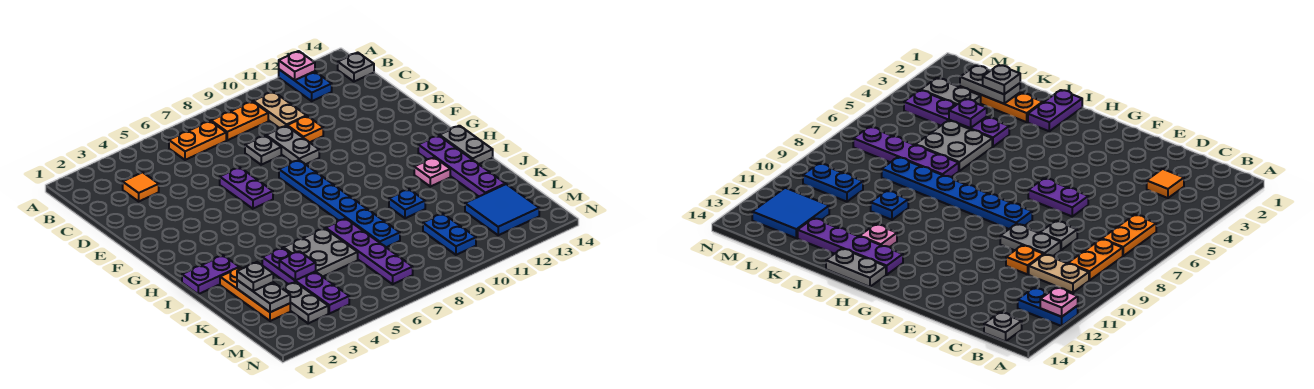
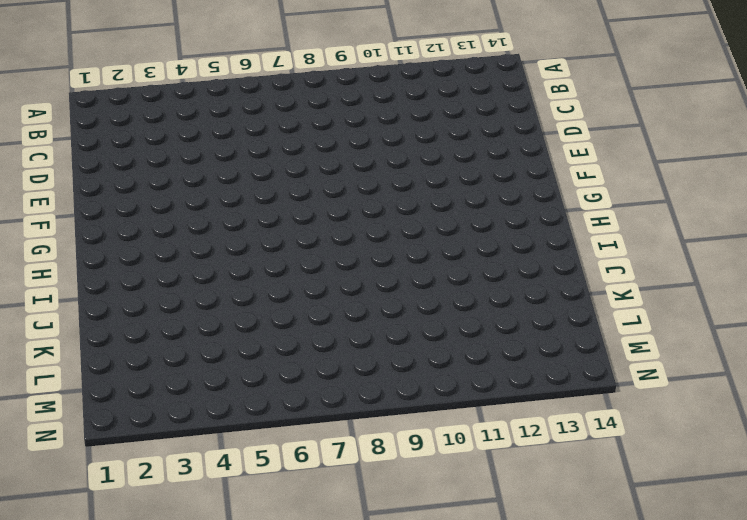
none -> blue plate A12:B12 level 1
none -> orange plate B6:B7 level 1
none -> orange plate B8:B9 level 1

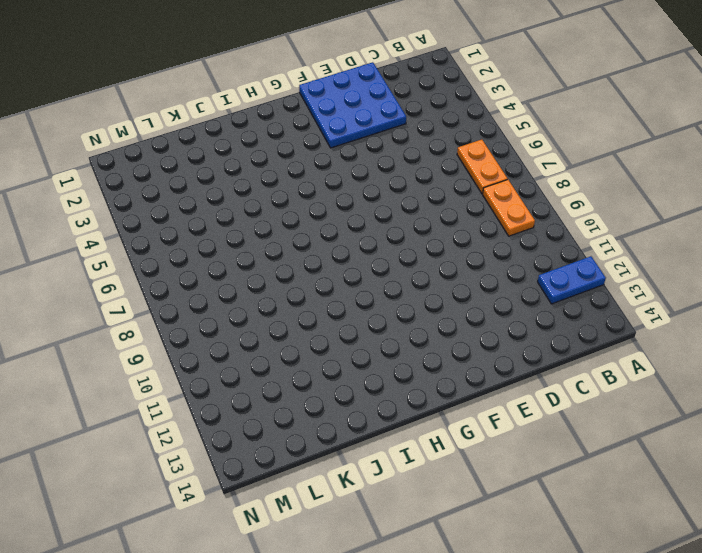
blue plate D1:F3 level 1 -> none
none -> tan plate B10:C10 level 1
none -> grey plate B14 level 1
none -> orange tile C3 level 1

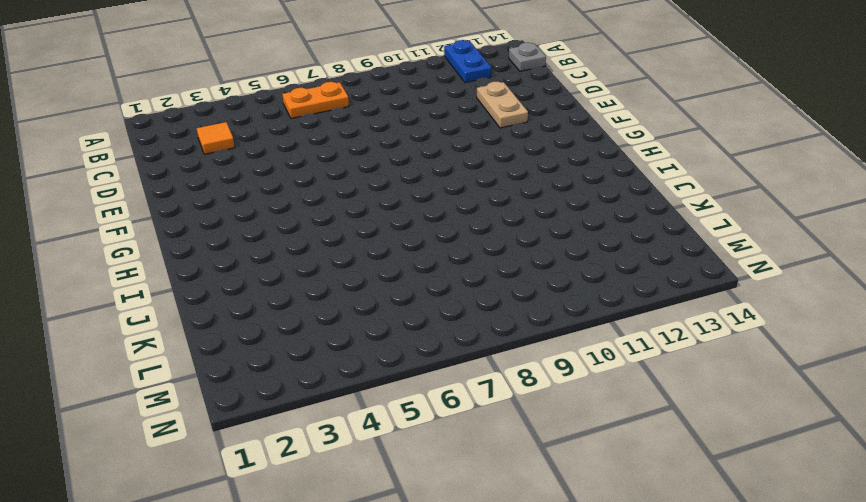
tan plate D12:E12 level 1 -> tan plate B10:C10 level 1
none -> orange plate B8:B9 level 1
none -> grey plate D8 level 1
none -> grey plate D9:E9 level 1

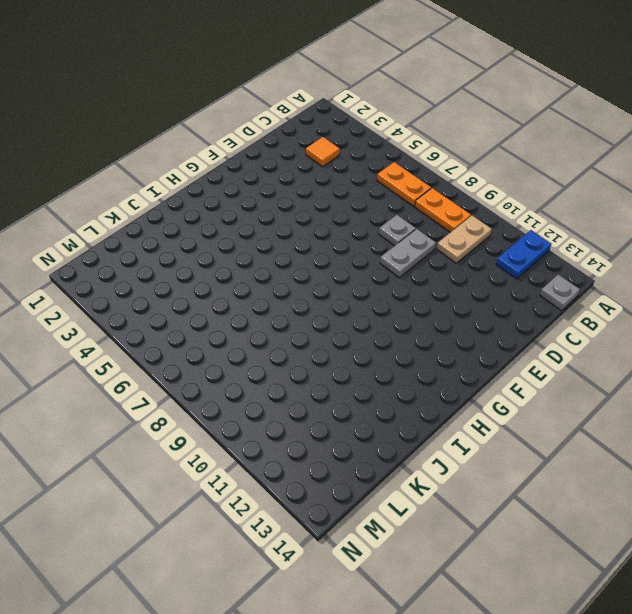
none -> orange plate D10 level 1
none -> purple plate E6:F6 level 1
none -> blue plate F8:K8 level 1

